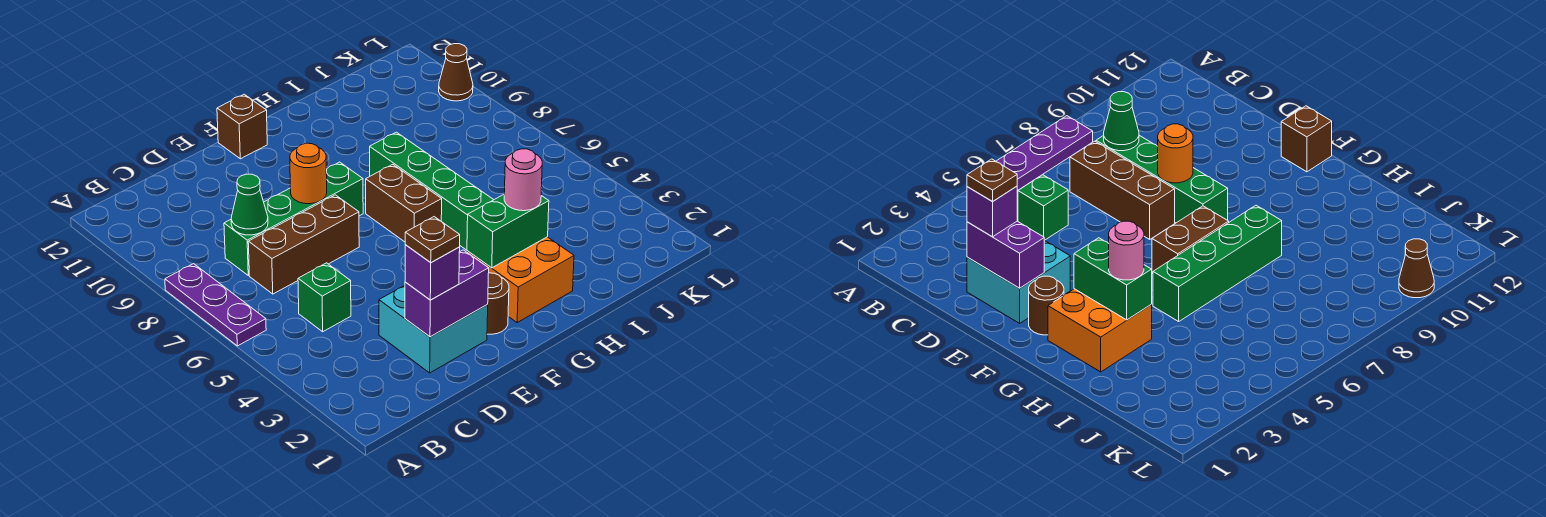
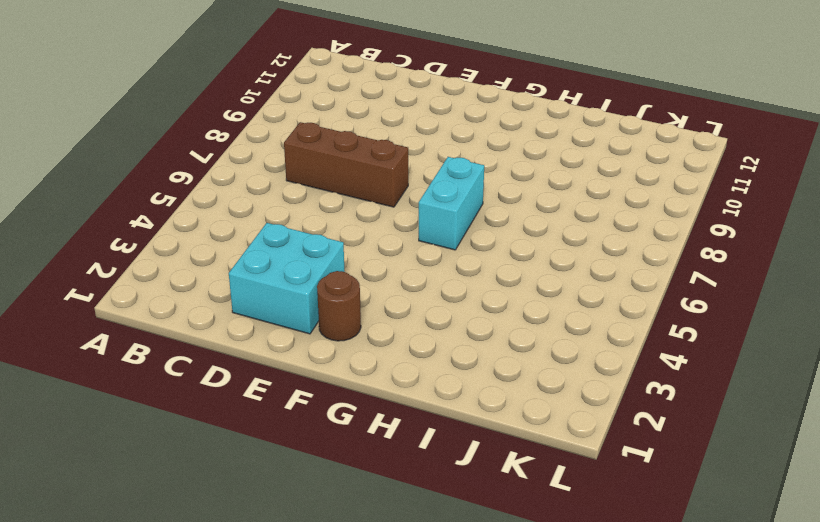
cyan brick G6:G7 level 1 -> brown brick G6:G7 level 1
none -> purple plate A6:A8 level 1
none -> green brick C5 level 1
none -> green brick C8:F8 level 1

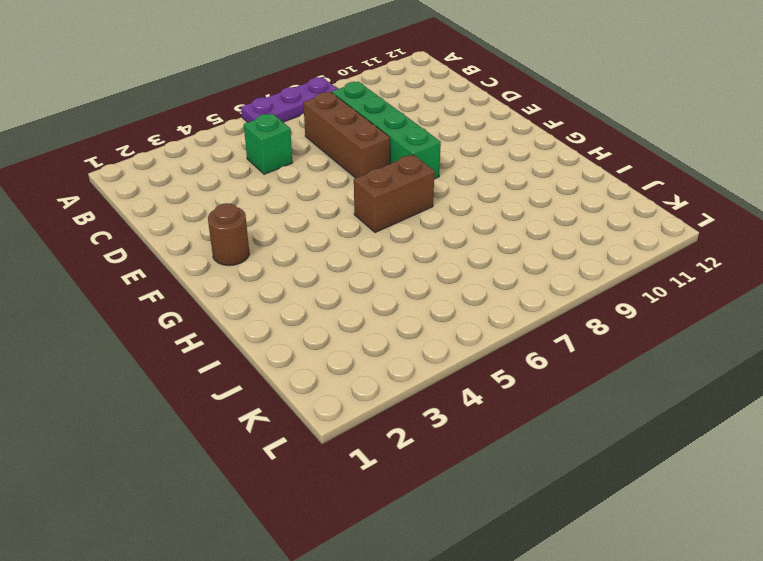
none -> cyan brick D2:E3 level 1
none -> brown brick F12 level 1
none -> orange brick G2:H3 level 1

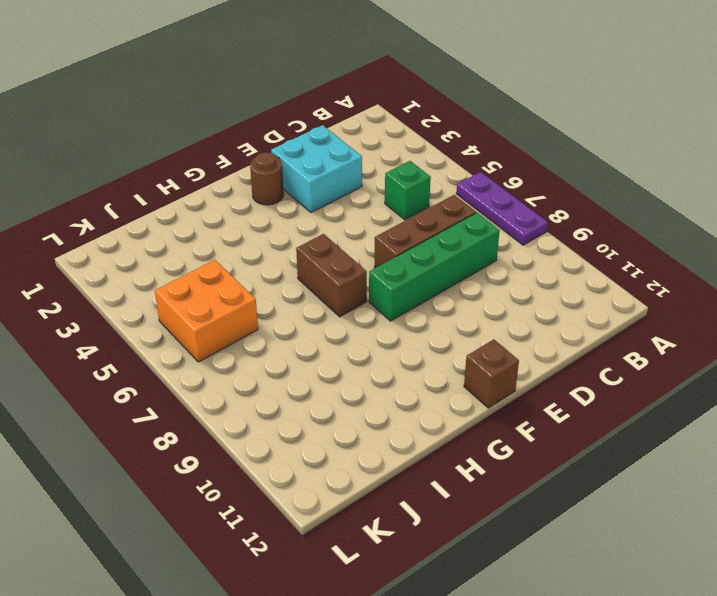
orange brick J5:K6 level 1 -> orange brick G2:H3 level 1
none -> green brick H5:H8 level 1
none -> brown cone L10 level 1
none -> green cone C8 level 2

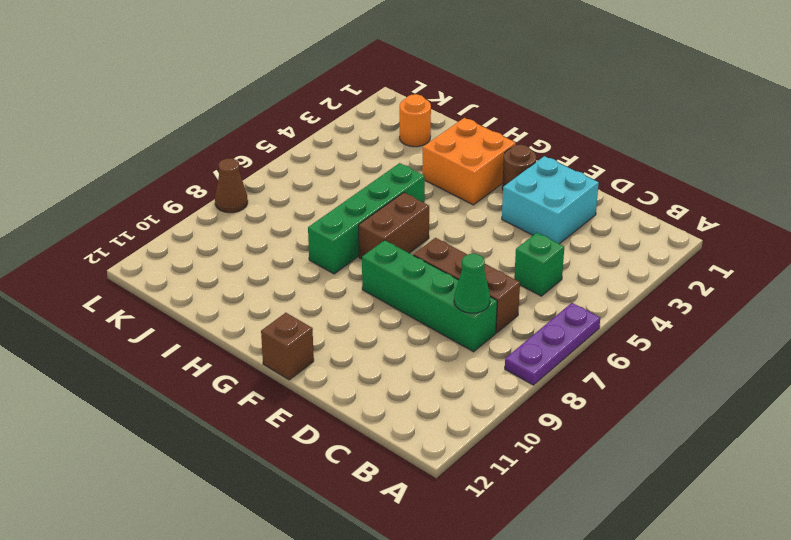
orange round brick J2 level 1 -> orange round brick E8 level 2
brown cone L8 level 1 -> brown cone L10 level 1
none -> purple brick D2:E2 level 2
none -> green brick G3:H3 level 2
none -> purple brick D2 level 3

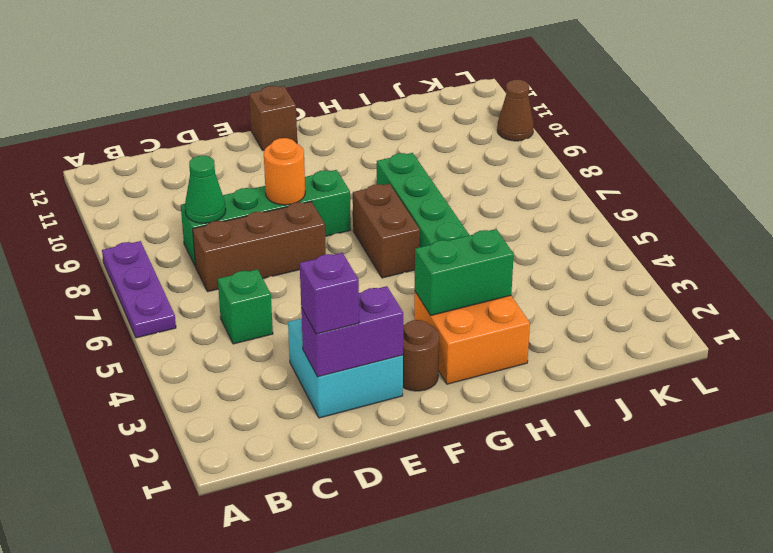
none -> pink round brick H3 level 3
none -> brown plate D2 level 4

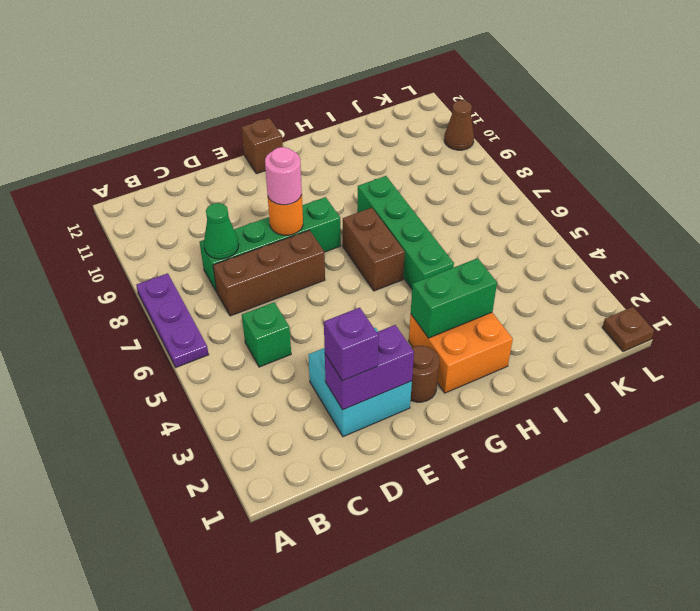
pink round brick E8 level 3 -> pink round brick H3 level 3
brown plate L1 level 1 -> brown plate D2 level 4

